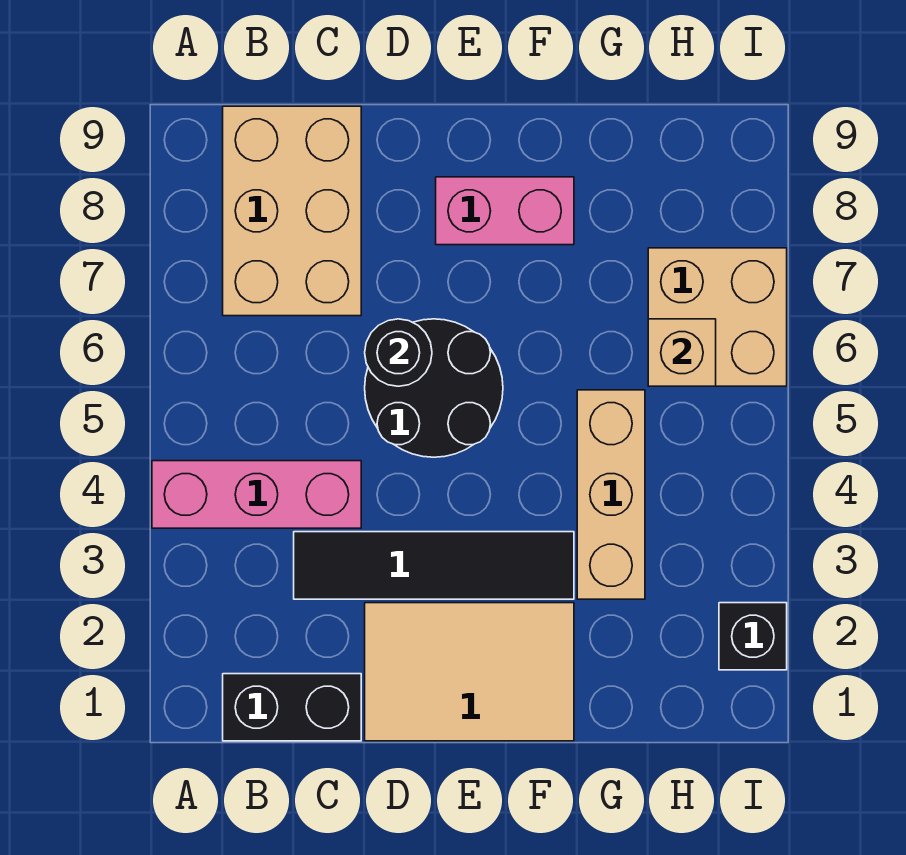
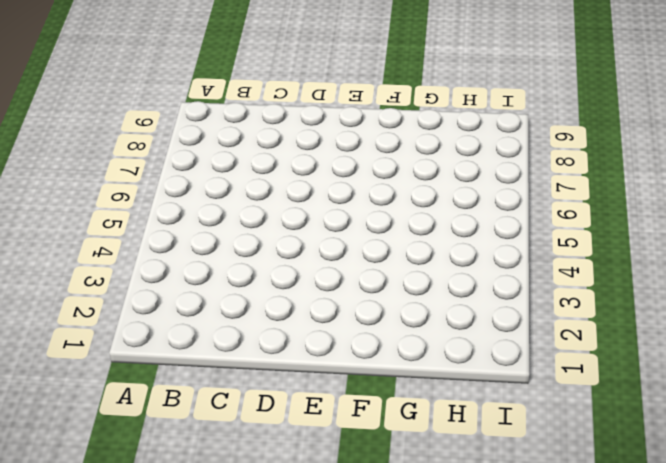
none -> pink brick A4:C4 level 1
none -> black brick B1:C1 level 1
none -> tan brick B7:C9 level 1

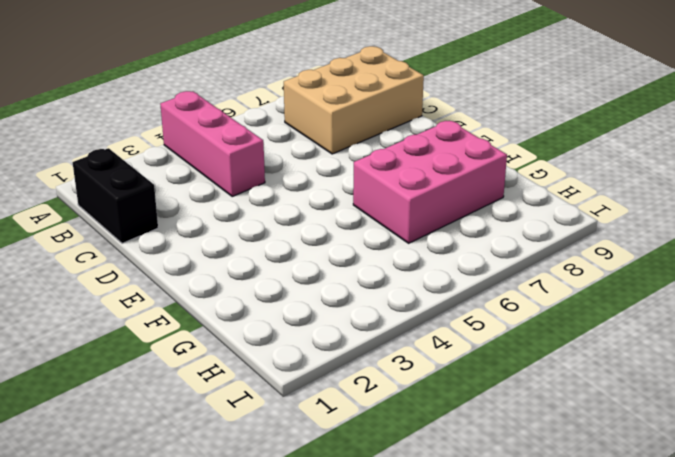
pink brick F6:G8 level 1 -> pink brick E8:F8 level 1
none -> black tile C3:F3 level 1
none -> tan tile D1:F2 level 1
none -> black round brick D5:E6 level 1

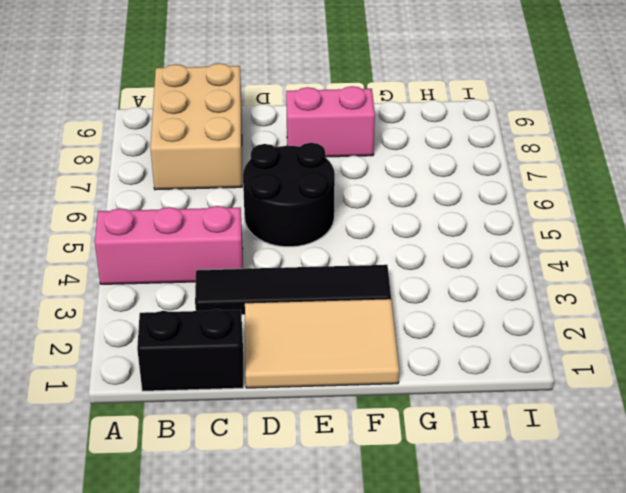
none -> tan brick G3:G5 level 1
none -> tan brick H6:I7 level 1
none -> black brick I2 level 1

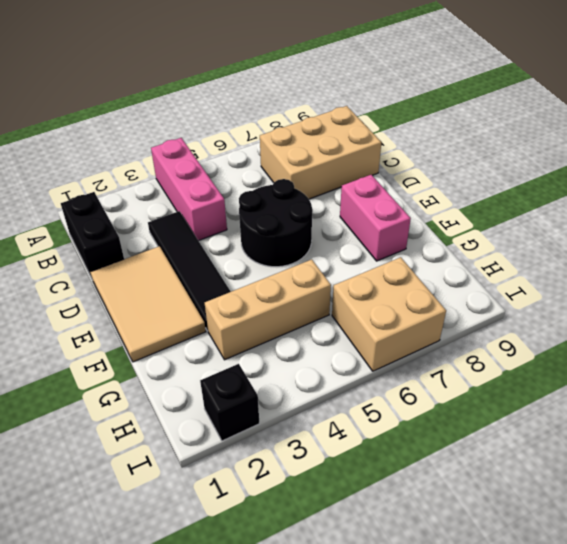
none -> black round brick D6 level 2
none -> tan brick H6 level 2

